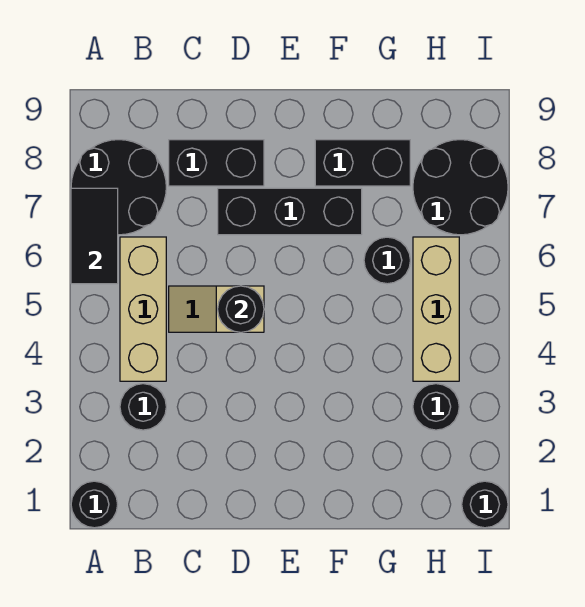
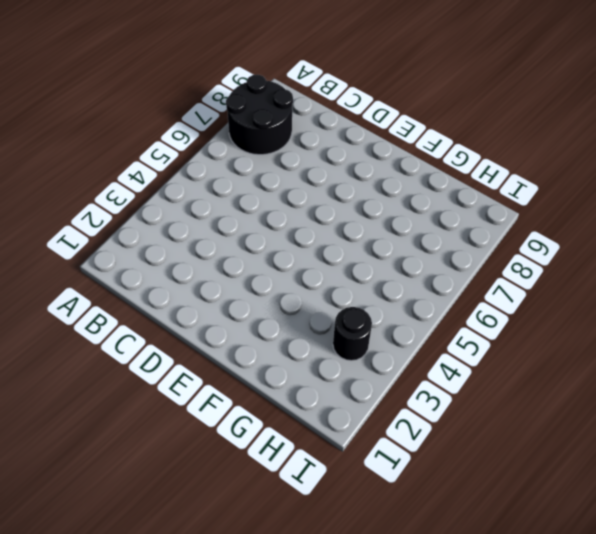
none -> black round brick A1 level 1
none -> black round brick B3 level 1
none -> tan brick B4:B6 level 1

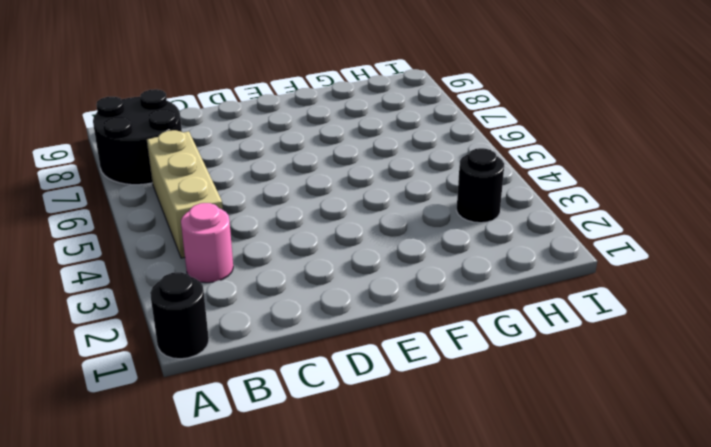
pink round brick B3 level 1 -> black round brick B3 level 1
none -> tan slope C5:D5 level 1 top D
none -> black brick C8:D8 level 1
none -> black brick D7:F7 level 1

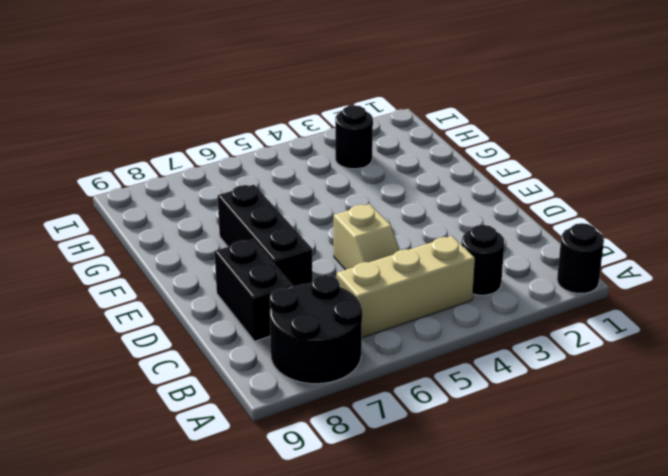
none -> black brick F8:G8 level 1
none -> black round brick G6 level 1
none -> tan brick H4:H6 level 1

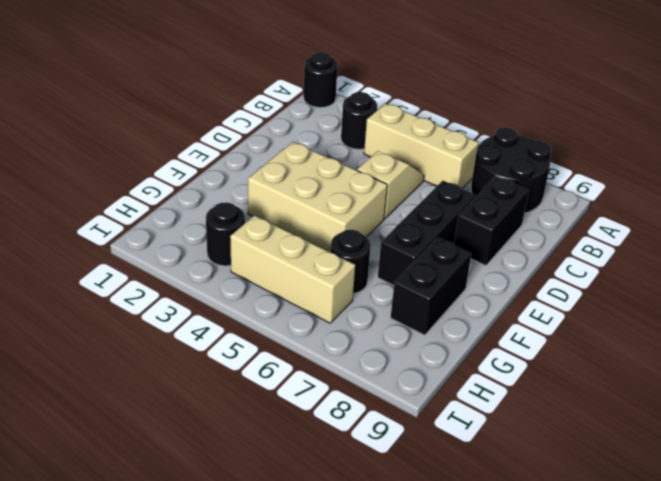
tan brick E3:F5 level 1 -> none
none -> black round brick H7:I8 level 1
none -> black round brick I1 level 1
none -> black tile A6:A7 level 2

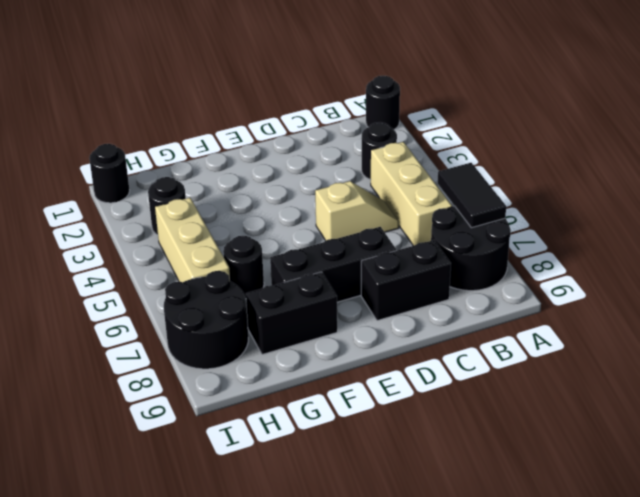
none -> black round brick D5 level 2

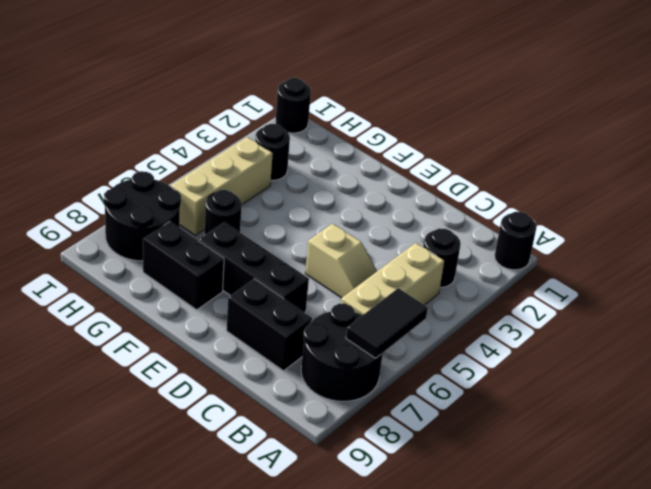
none -> black round brick D5 level 2

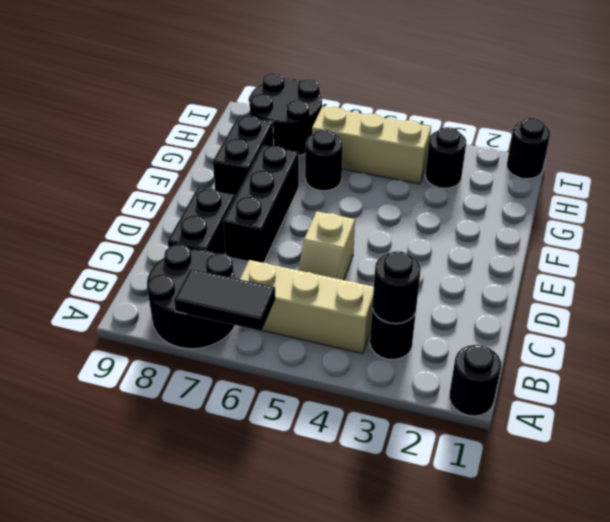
black round brick B3 level 2 -> black round brick D5 level 2

